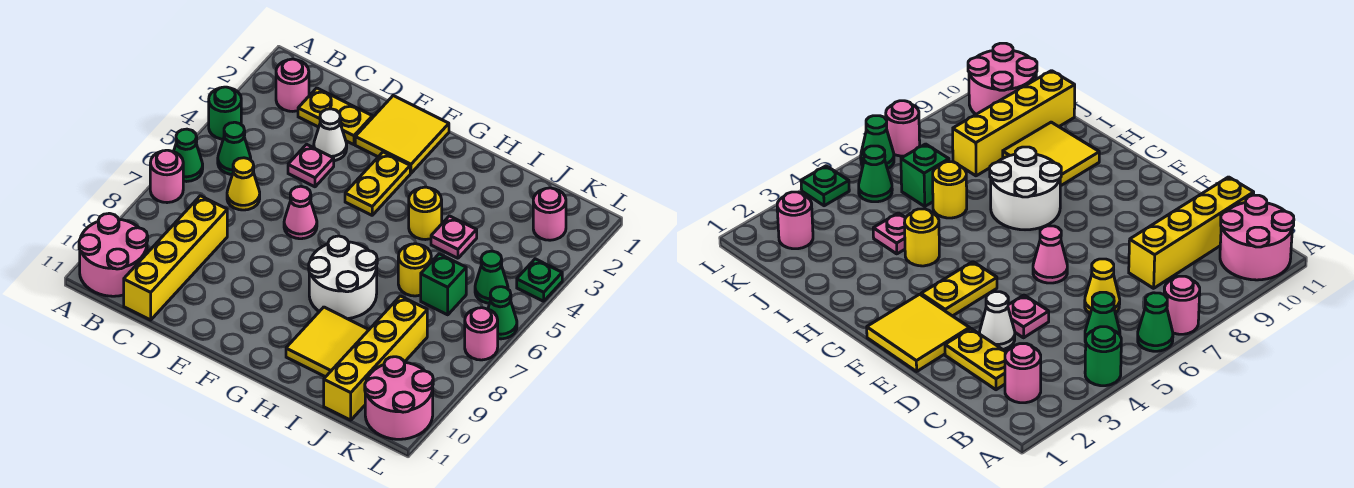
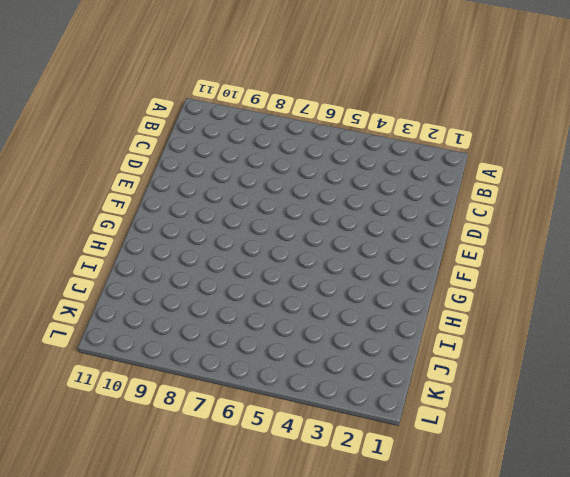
none -> green round brick A4 level 1
none -> green cone A6 level 1
none -> pink round brick A7 level 1

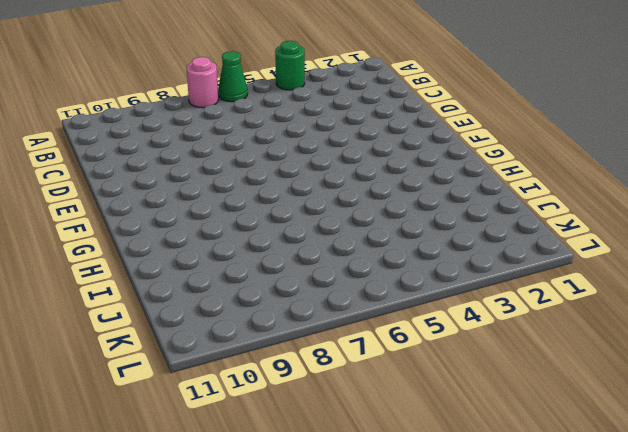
none -> pink round brick A10:B11 level 1
none -> pink round brick B2 level 1
none -> green cone B5 level 1

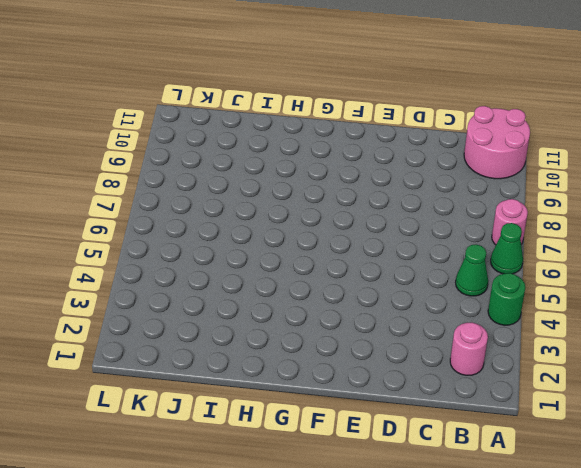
none -> yellow plate C2:D2 level 1
none -> yellow cone C6 level 1
none -> yellow brick C8:C11 level 1

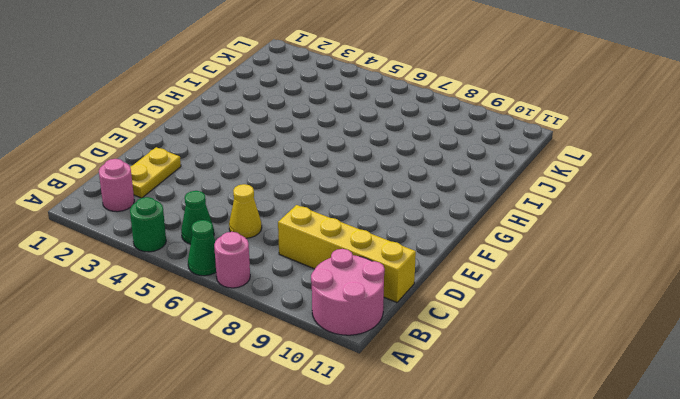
none -> white cone D3 level 1
none -> pink plate D4 level 1
none -> yellow tile E1:F2 level 1

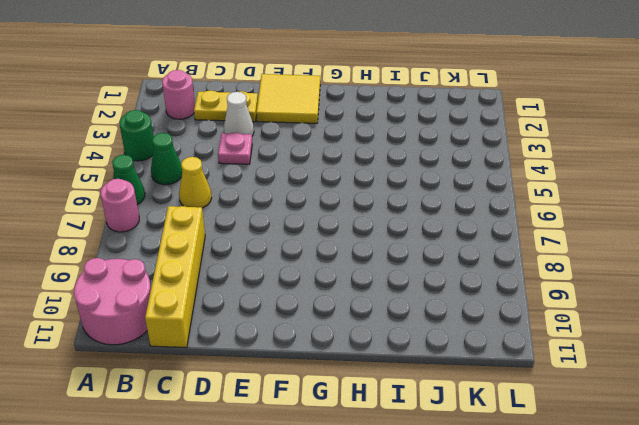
none -> pink cone E6 level 1
none -> yellow plate F3:F4 level 1
none -> white round brick G7:H8 level 1

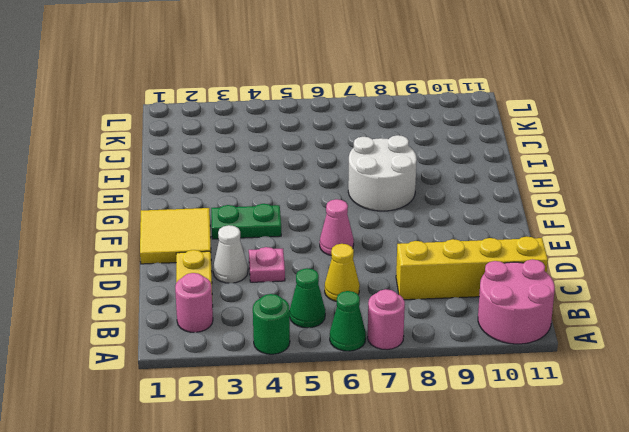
green plate F3:F4 level 1 -> yellow plate F3:F4 level 1
none -> yellow round brick H4 level 1
none -> yellow tile H9:I10 level 1
none -> pink plate I4 level 1

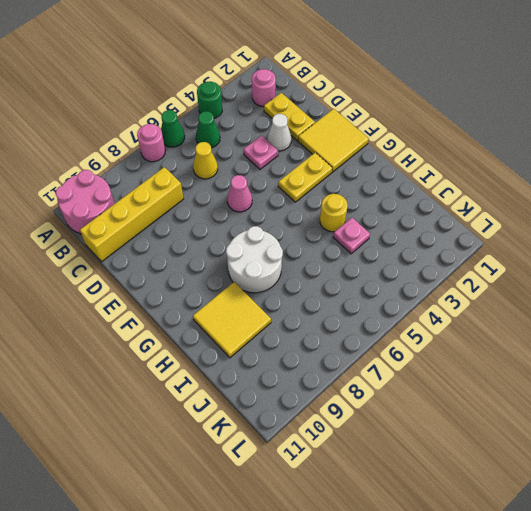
none -> yellow round brick I6 level 1
none -> green brick J6 level 1
none -> yellow brick J8:J11 level 1

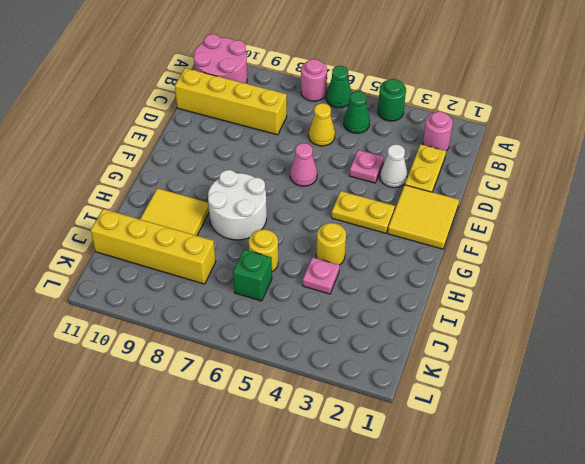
none -> pink round brick K2 level 1
none -> green cone K5 level 1
none -> pink round brick K10:L11 level 1

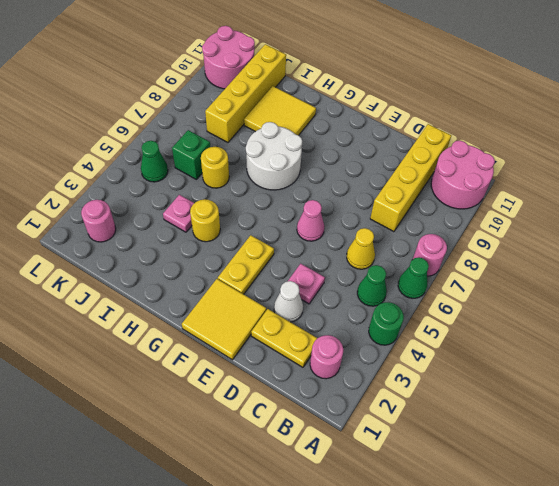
none -> green plate L4 level 1
none -> green cone L6 level 1
none -> pink round brick L7 level 1

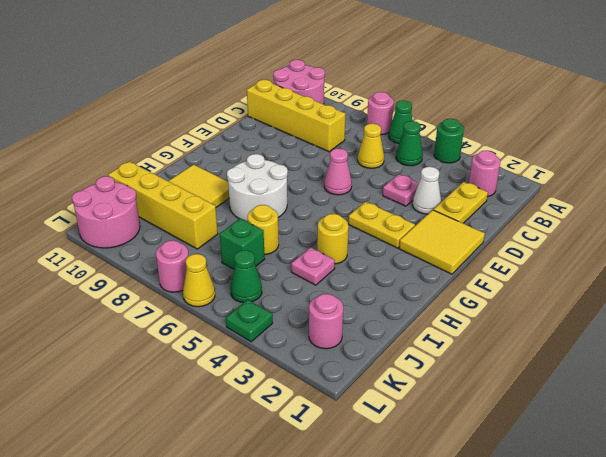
yellow cone L6 level 1 -> green cone L6 level 1

